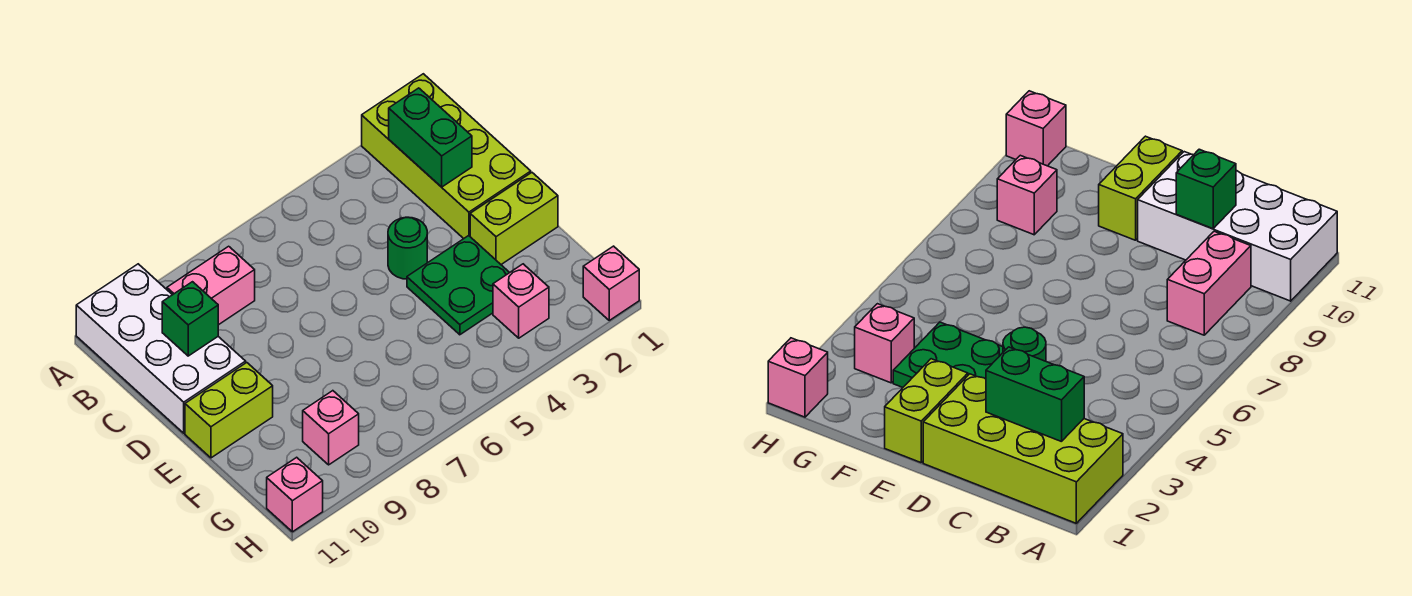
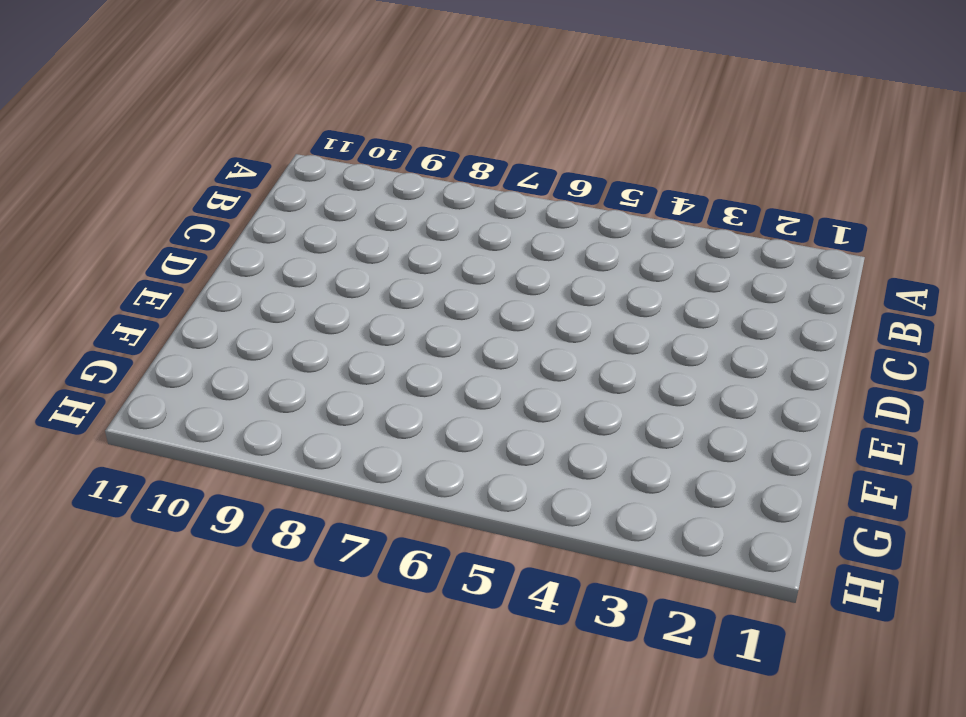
none -> lime brick A1:D2 level 1
none -> white brick A10:D11 level 1
none -> pink brick B8:B9 level 1

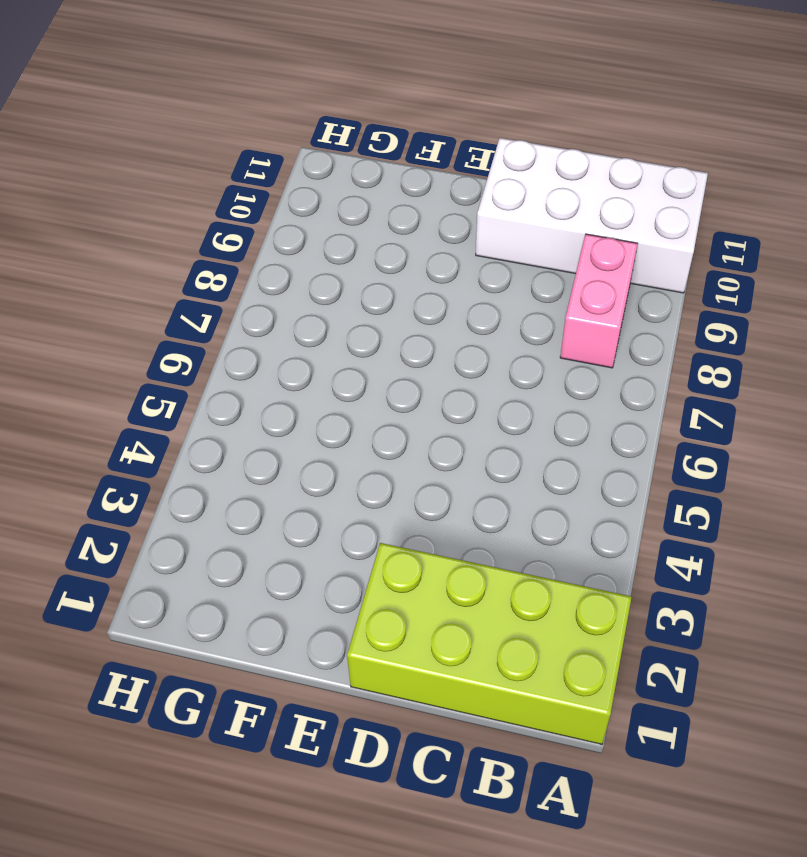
none -> green round brick D4 level 1
none -> lime brick E1:E2 level 1
none -> green plate E3:F4 level 1

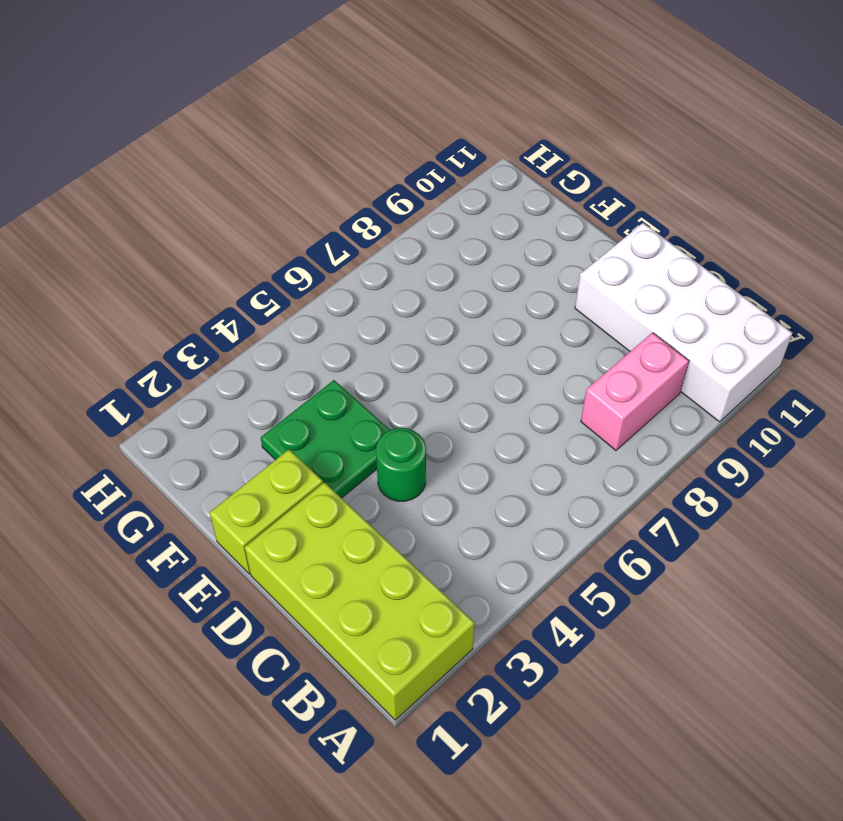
none -> lime brick E10:E11 level 1
none -> pink brick G3 level 1
none -> pink brick G9 level 1

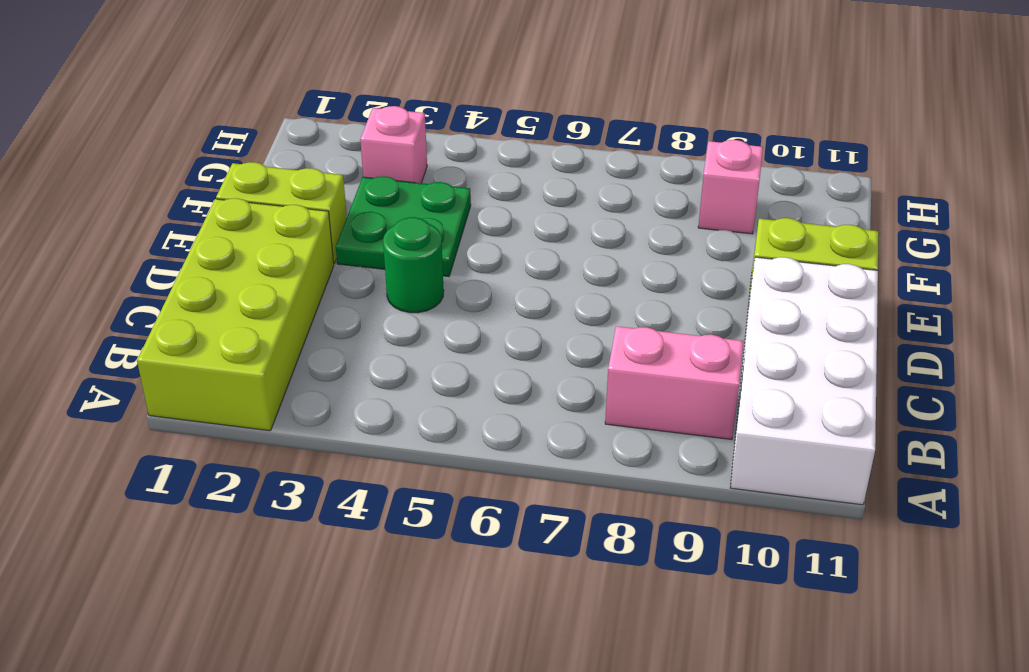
none -> pink brick H1 level 1
none -> pink brick H11 level 1
none -> green brick B2:C2 level 2

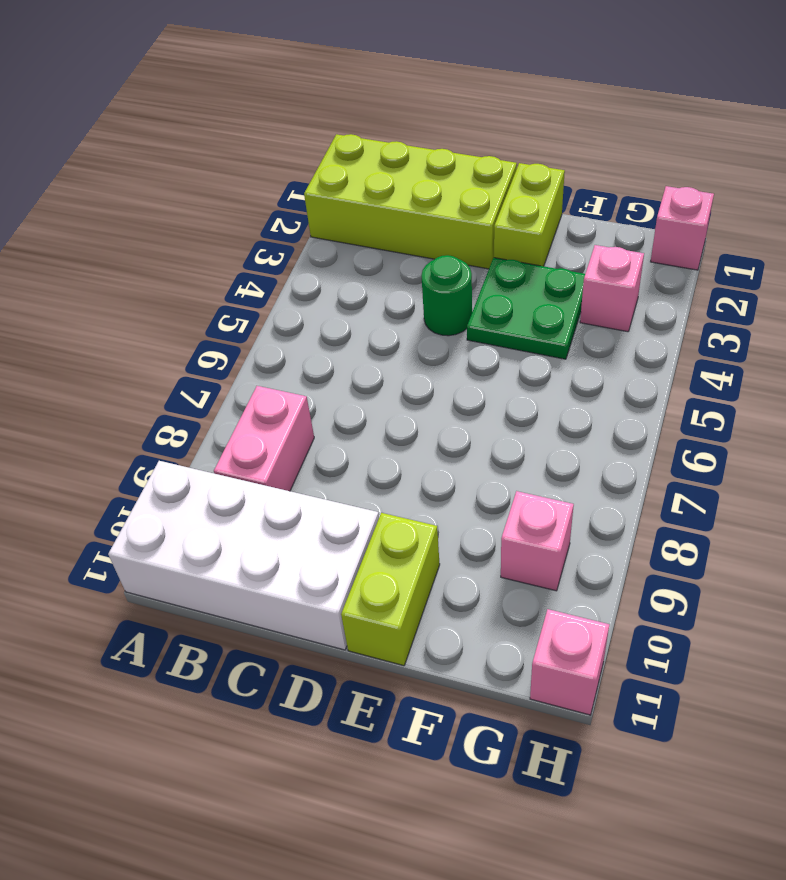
none -> green brick B2:C2 level 2
none -> green brick C10 level 2

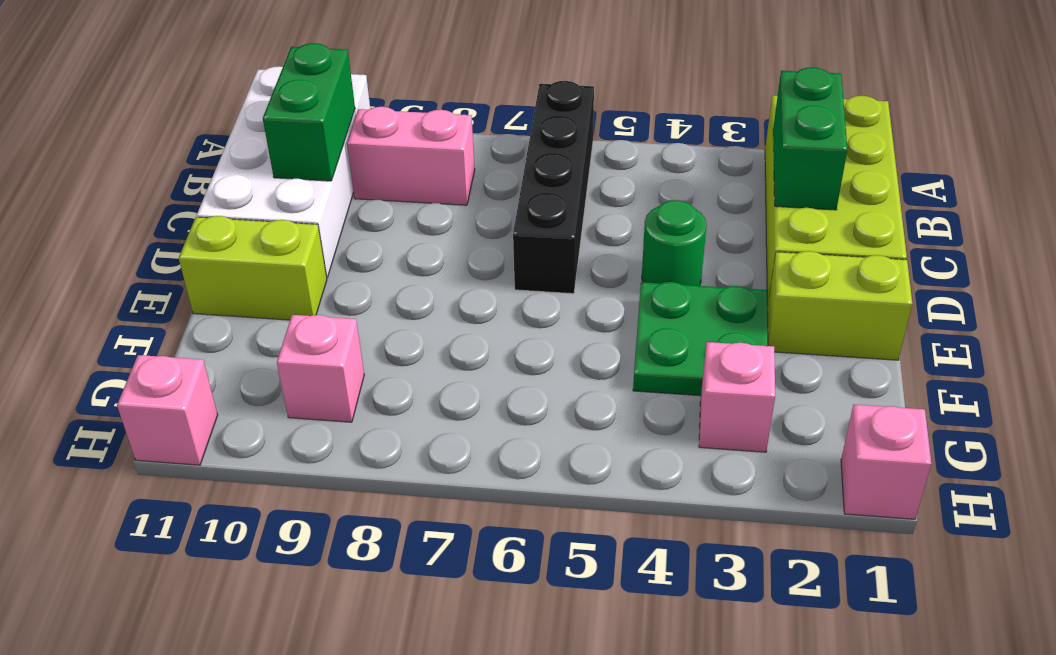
black brick A6:D6 level 1 -> none
green brick B10:C10 level 2 -> green brick C10 level 2

